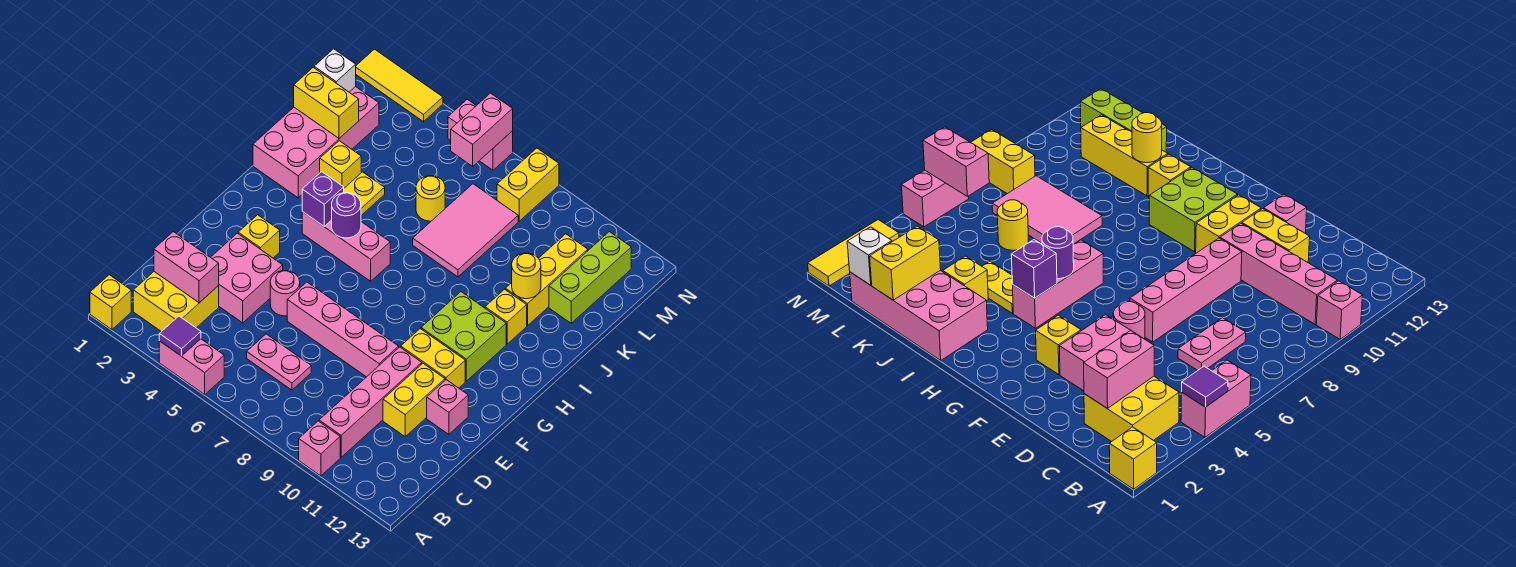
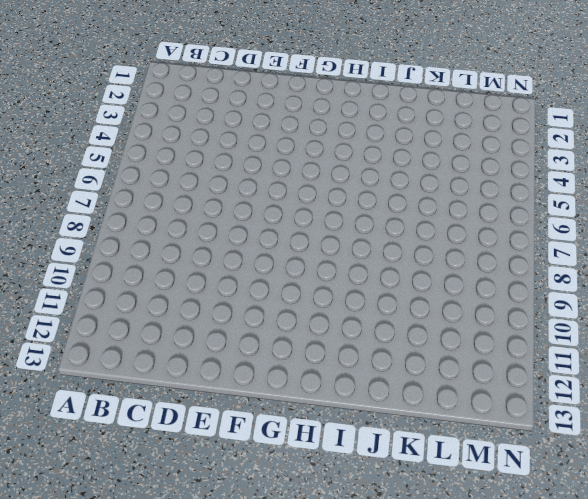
none -> yellow brick A1 level 1
none -> pink brick A4:A5 level 1
none -> pink brick A10 level 1
none -> yellow brick B2:C3 level 1

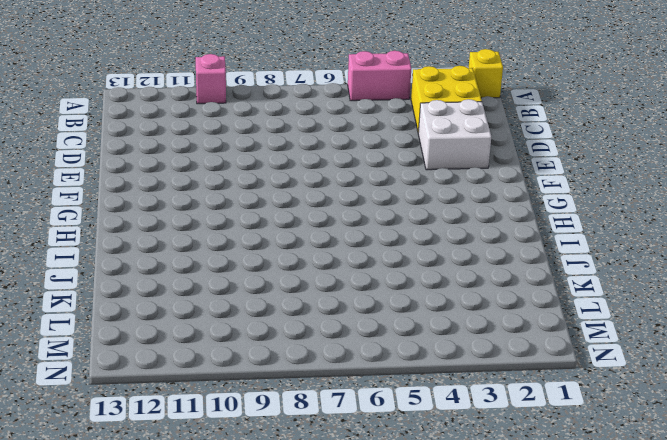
white brick D2:E3 level 1 -> pink brick D3:E4 level 1
none -> pink brick B10:E10 level 1
none -> pink plate C6:C7 level 1
none -> yellow brick D11:E11 level 1
none -> pink round brick E5 level 1

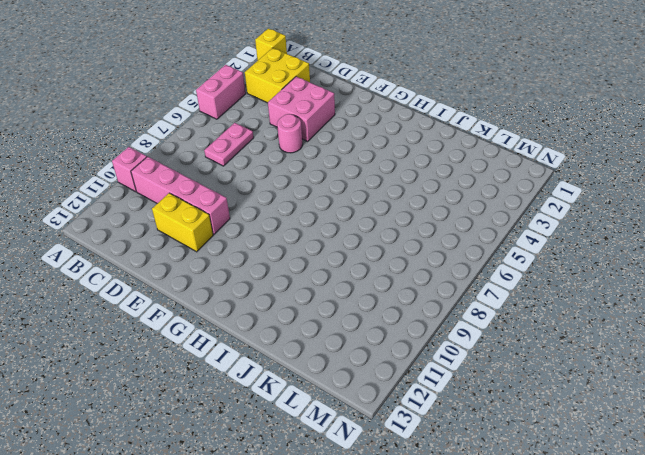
none -> pink brick E6:E9 level 1
none -> pink brick E12 level 1
none -> yellow brick F3 level 1
none -> yellow brick F10:F11 level 1

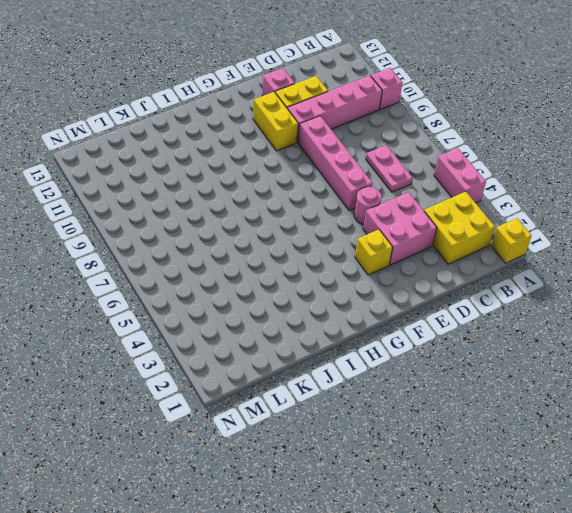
none -> lime brick G10:H11 level 1
none -> pink brick H4:H6 level 1
none -> pink brick I1:L2 level 1
none -> yellow plate I4:J4 level 1

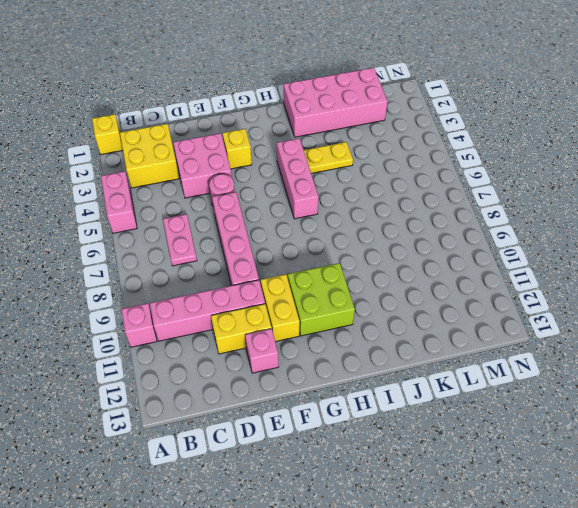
none -> yellow brick I11 level 1
none -> yellow brick J3 level 1
none -> pink tile J7:L8 level 1
none -> yellow brick J11:L11 level 1

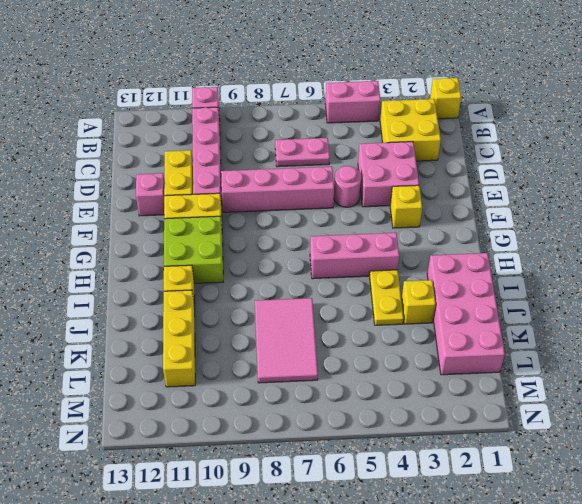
none -> yellow round brick K6 level 1
none -> lime brick K12:M12 level 1
none -> yellow brick M8:N8 level 1
none -> yellow tile N1:N3 level 1

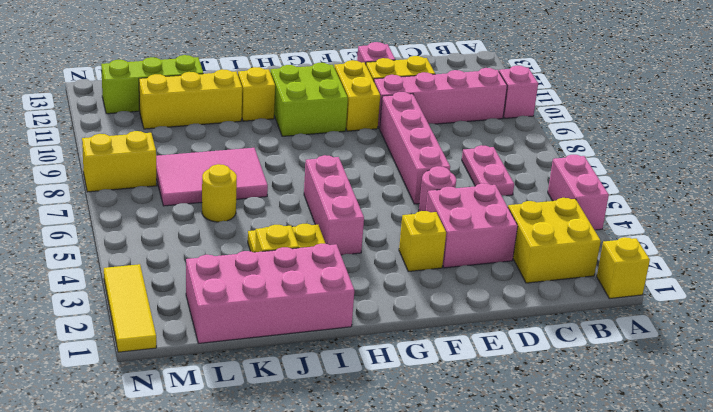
none -> pink brick N5:N6 level 1
none -> purple tile A4 level 2
none -> pink brick C2:C3 level 2
none -> purple brick H4 level 2

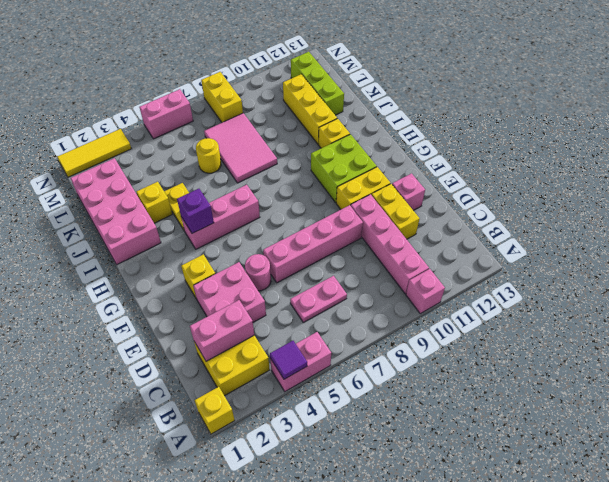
none -> purple round brick H5 level 2
none -> yellow round brick J11 level 2
none -> yellow brick K1:K2 level 2
none -> white brick L1 level 2

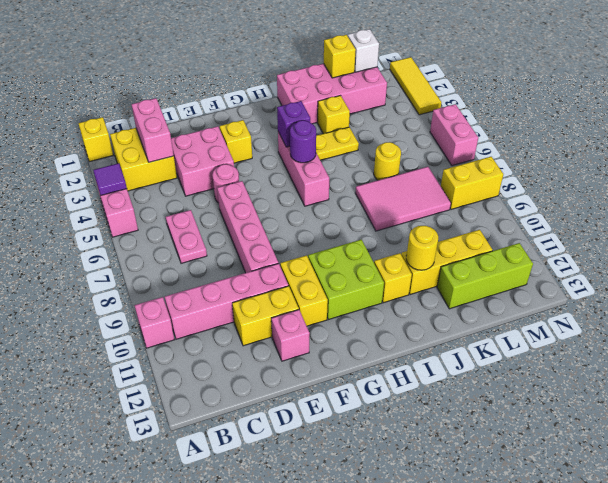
yellow brick K1 level 2 -> yellow brick K1:K2 level 2
none -> pink brick M6:N6 level 2

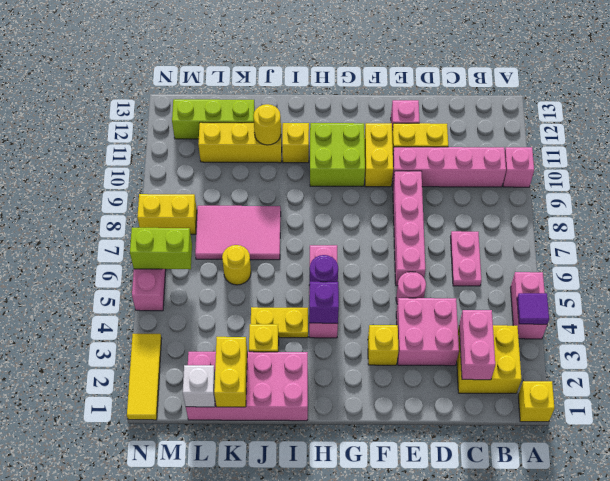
lime brick M6:N6 level 2 -> pink brick M6:N6 level 2

